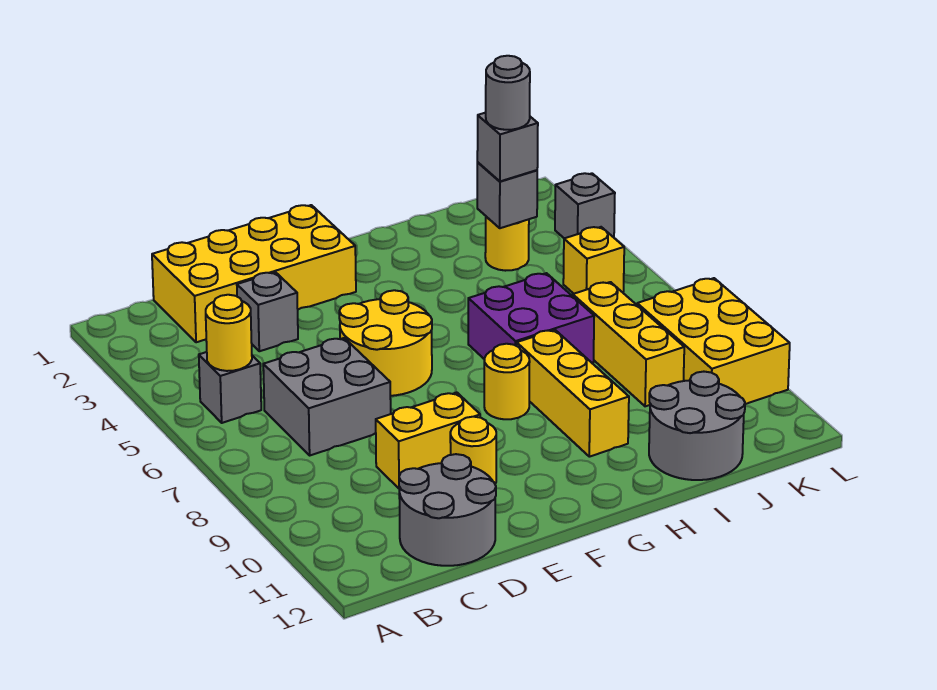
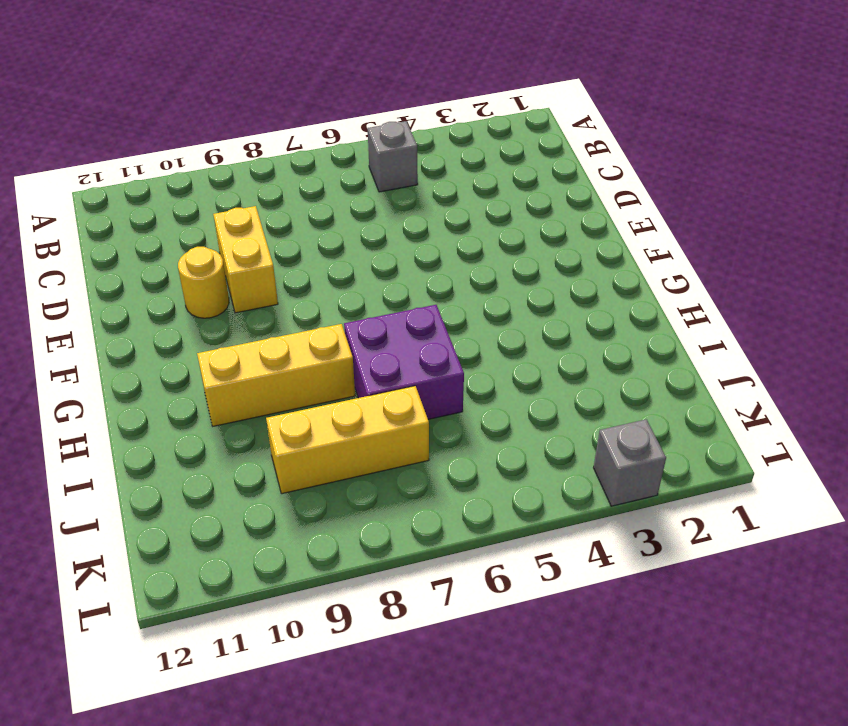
none -> yellow brick C1:F2 level 1
none -> grey brick C6:D7 level 1
none -> grey round brick C11:D12 level 1

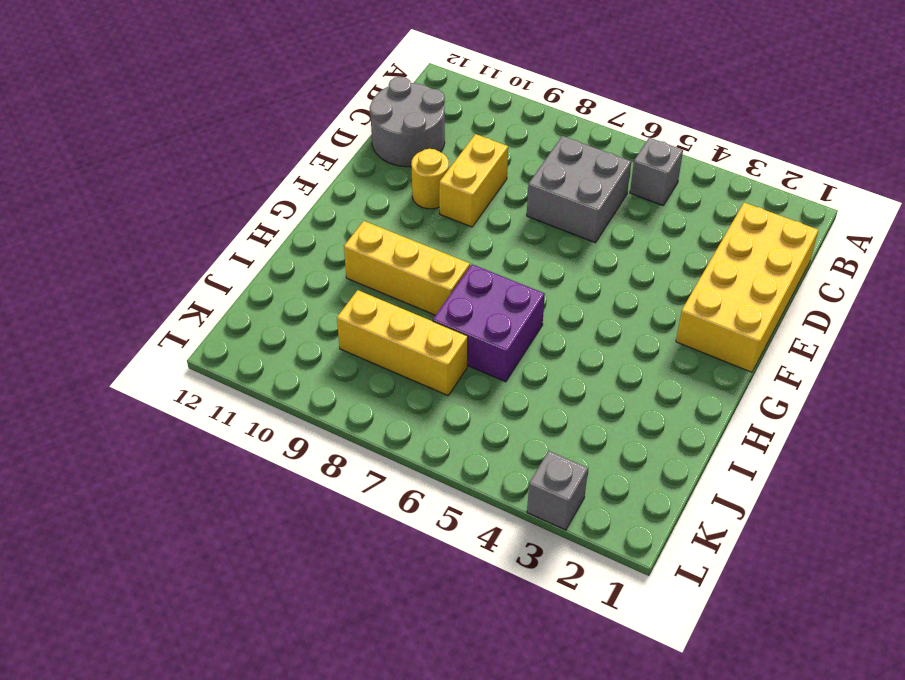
none -> grey brick D3 level 1
none -> yellow round brick E5:F6 level 1
none -> yellow round brick G8 level 1

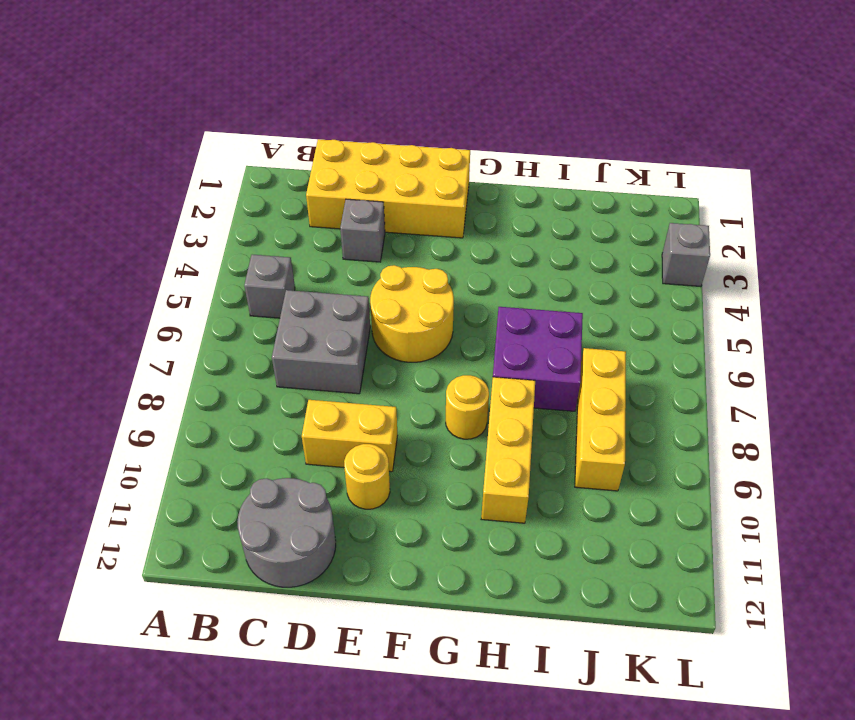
none -> grey round brick I11:J12 level 1
none -> yellow round brick J3 level 1
none -> yellow brick K5 level 1

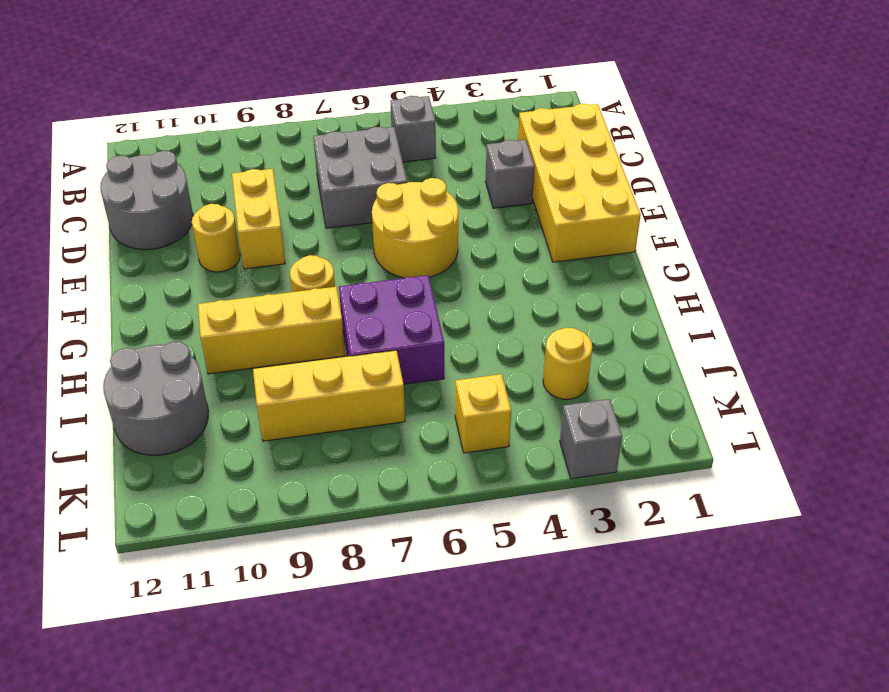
none -> yellow brick K8:L10 level 1
none -> yellow round brick B5 level 2
none -> grey brick J3 level 2

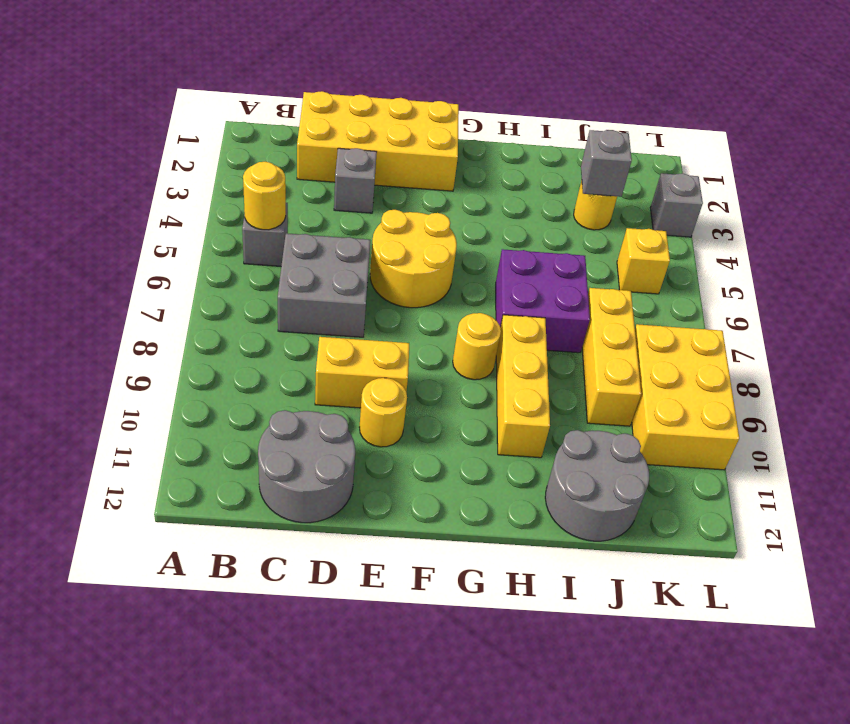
none -> grey brick J3 level 3
none -> grey round brick J3 level 4

